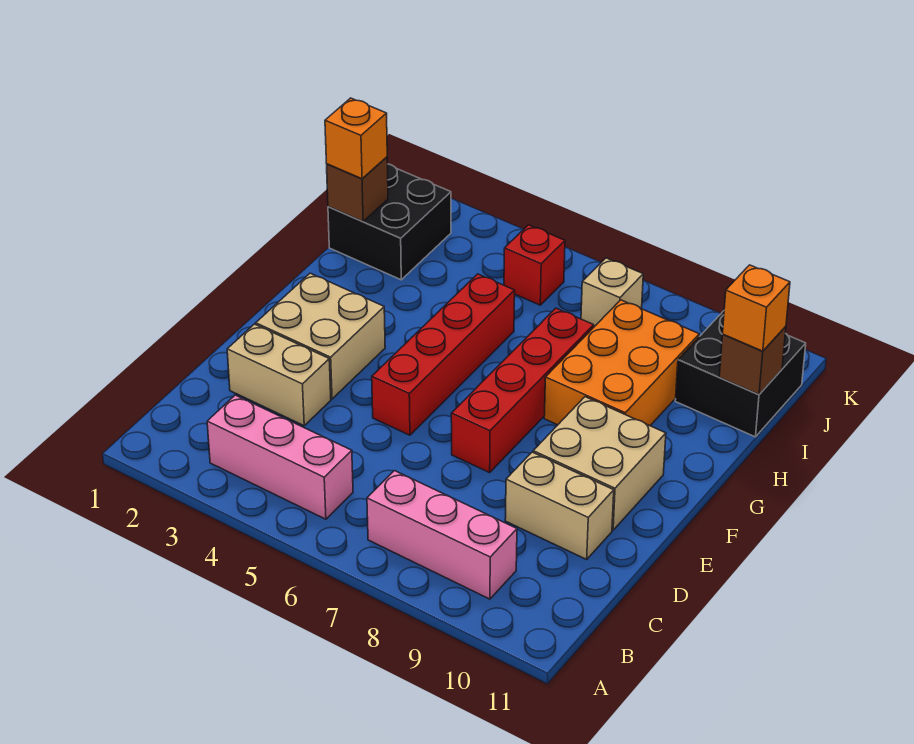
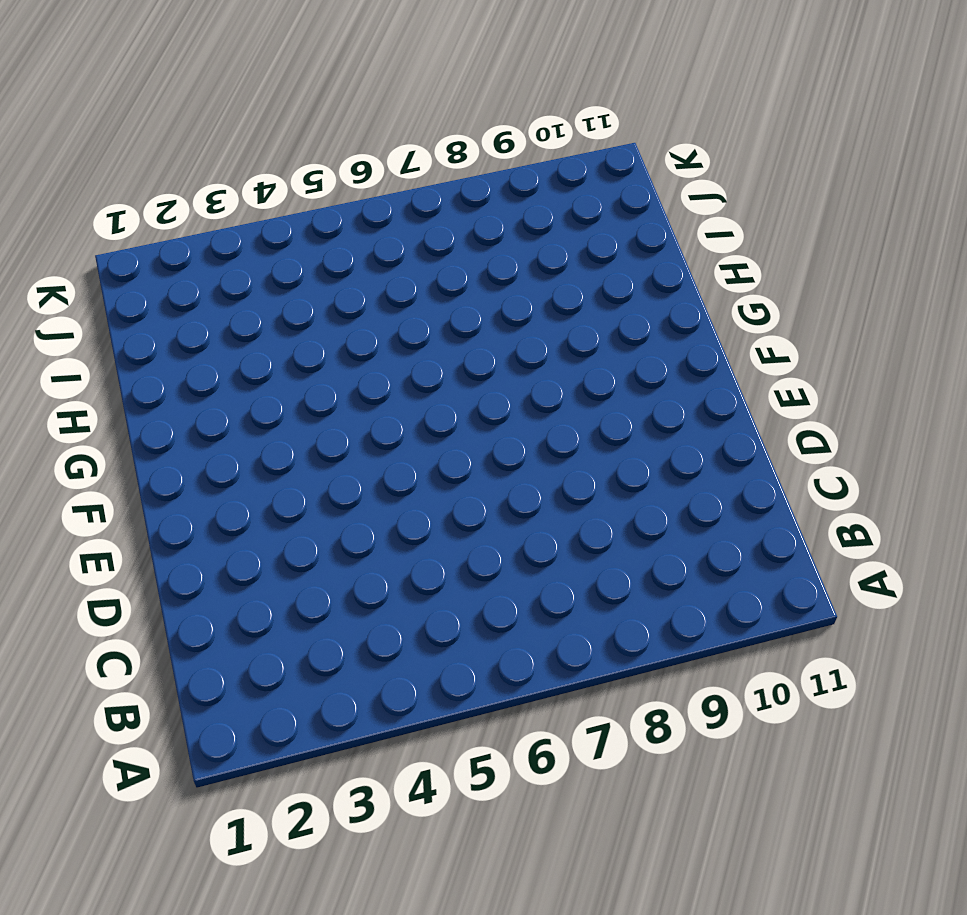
none -> pink brick B3:B5 level 1
none -> pink brick B7:B9 level 1
none -> tan brick D2:D3 level 1

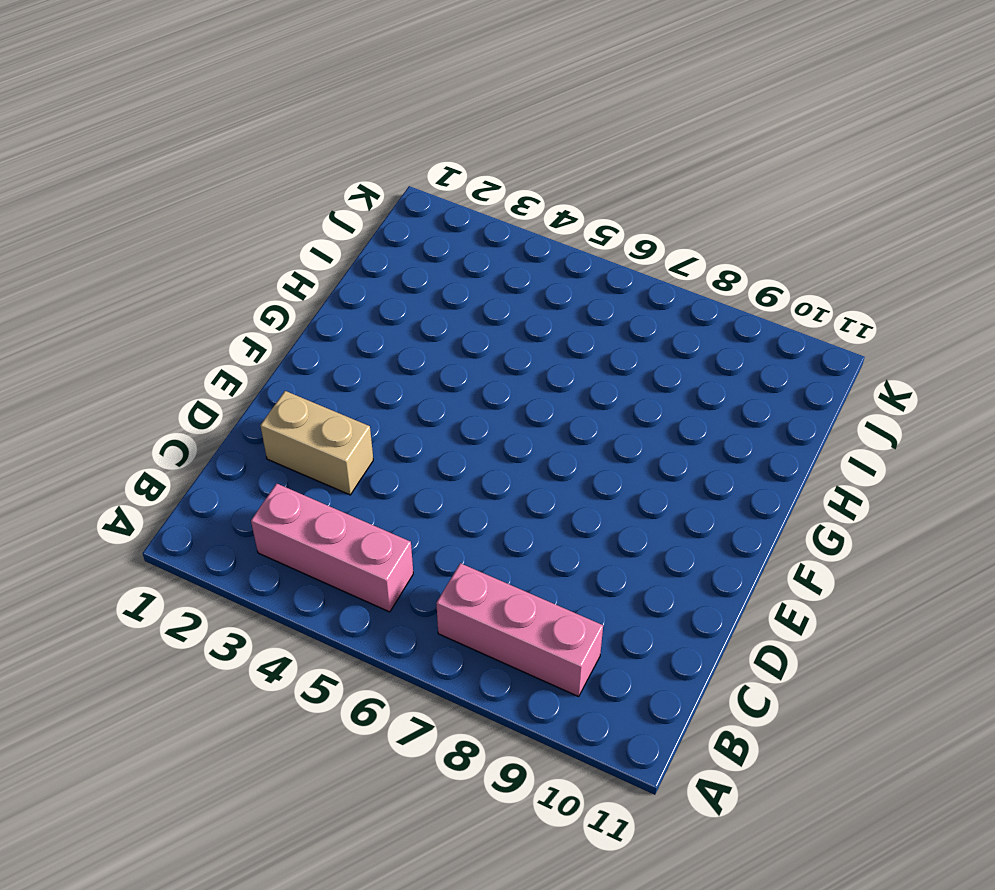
none -> tan brick D9:D10 level 1
none -> tan brick E2:F3 level 1
none -> red brick E5:H5 level 1

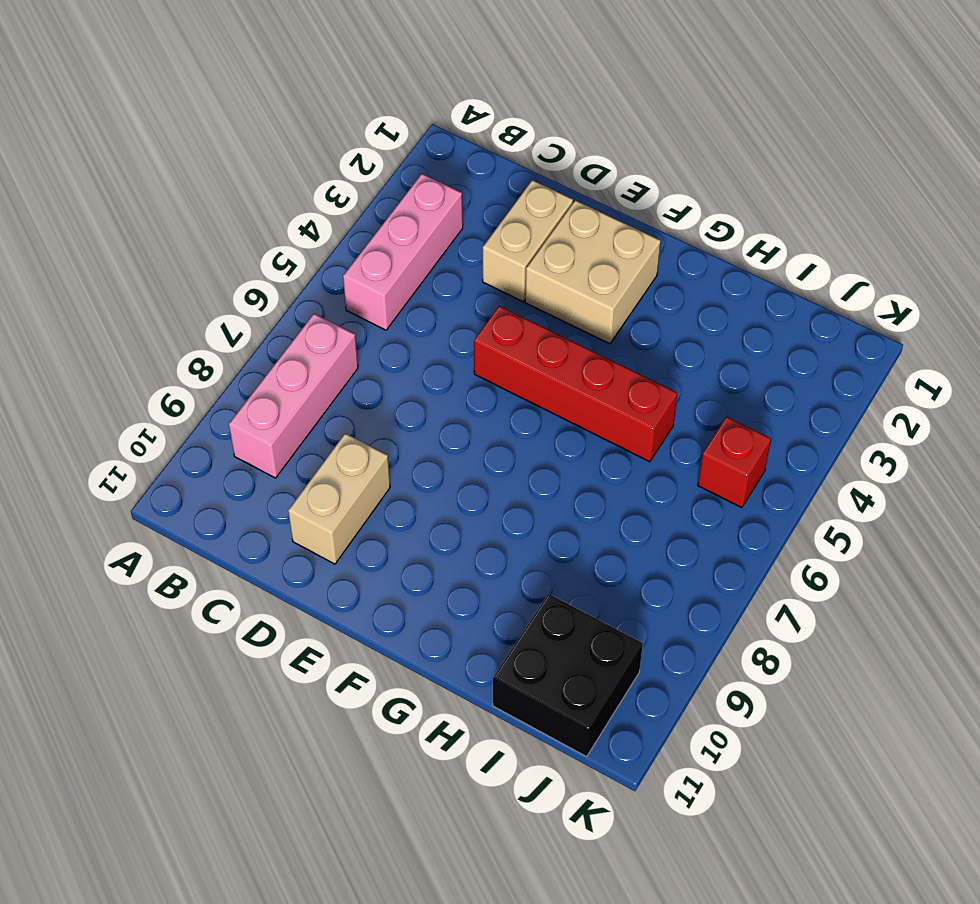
none -> red brick E7:H7 level 1
none -> tan brick E9:F10 level 1
none -> orange brick G8:I9 level 1

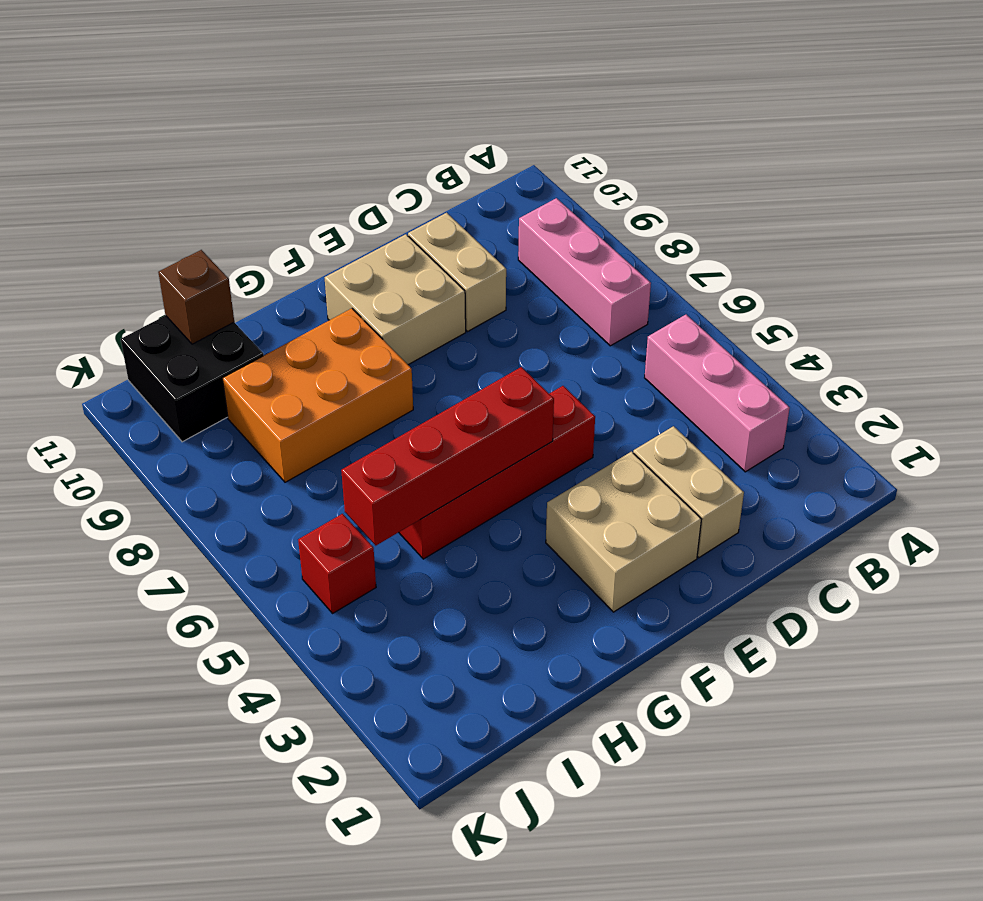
red brick F5:I5 level 2 -> red brick E7:H7 level 1
none -> black brick I1:J2 level 1
none -> tan brick J7 level 1
none -> brown brick I1 level 2

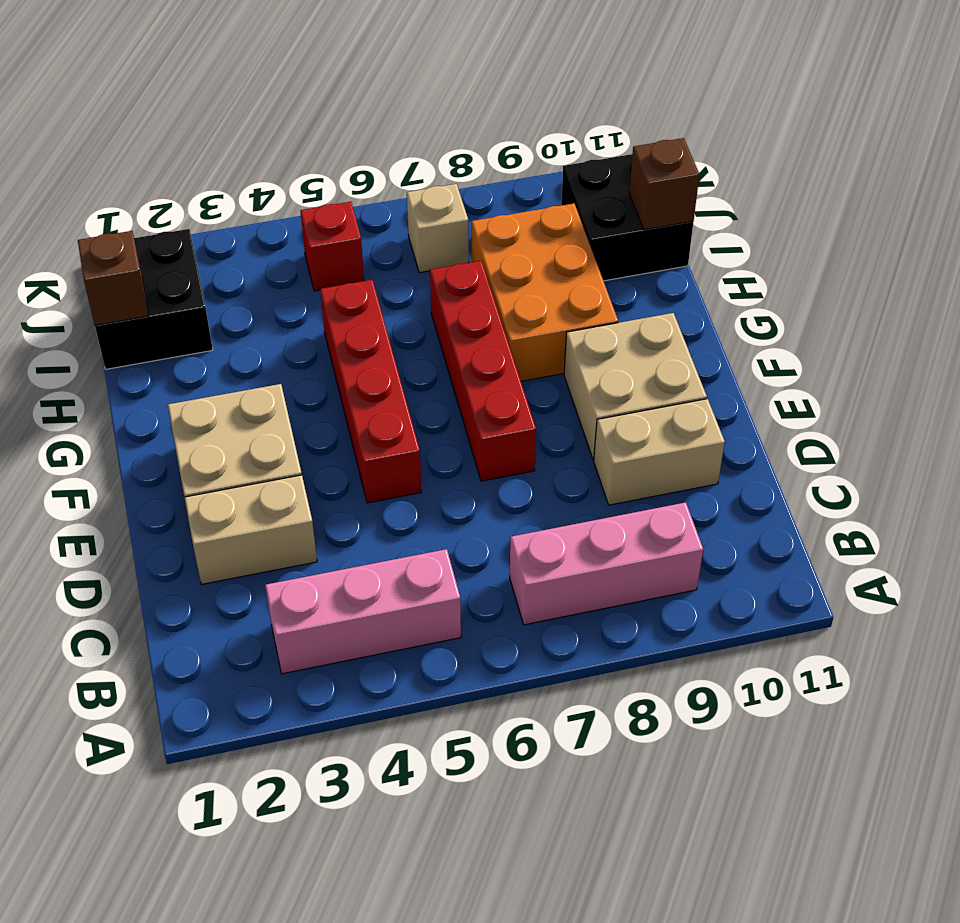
none -> orange brick I1 level 3
none -> orange brick I11 level 3

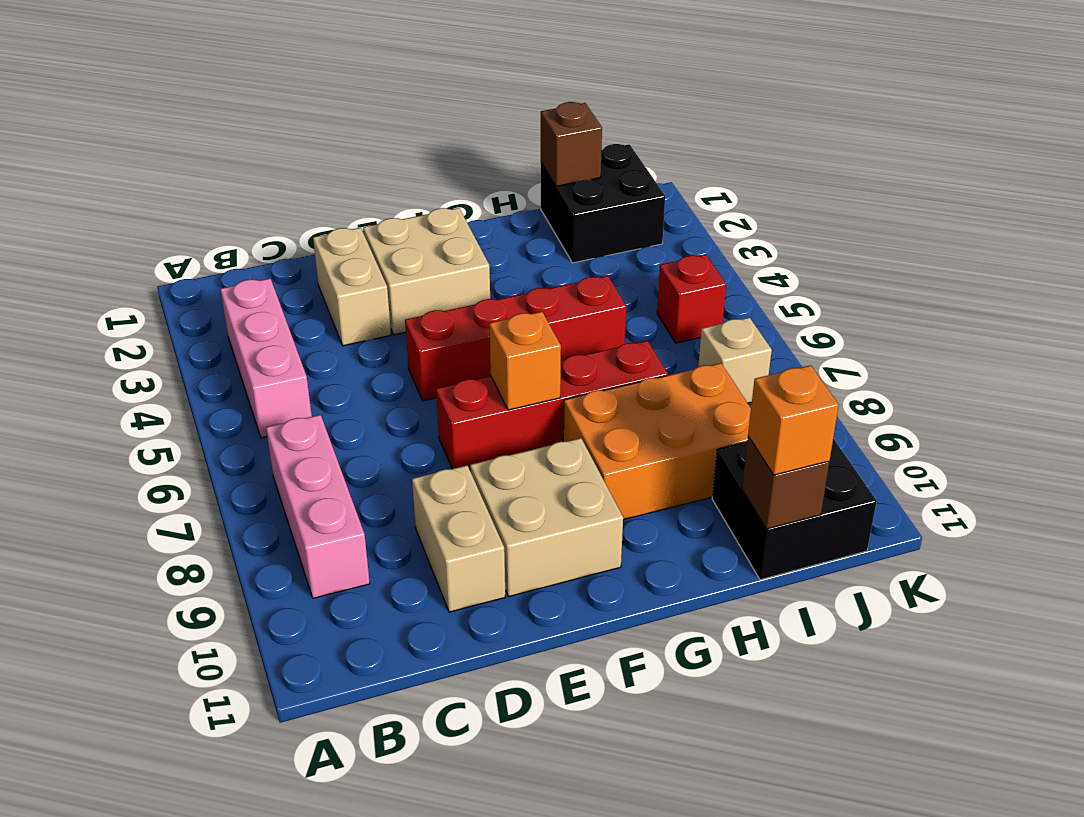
orange brick F7 level 2 -> orange brick I1 level 3

